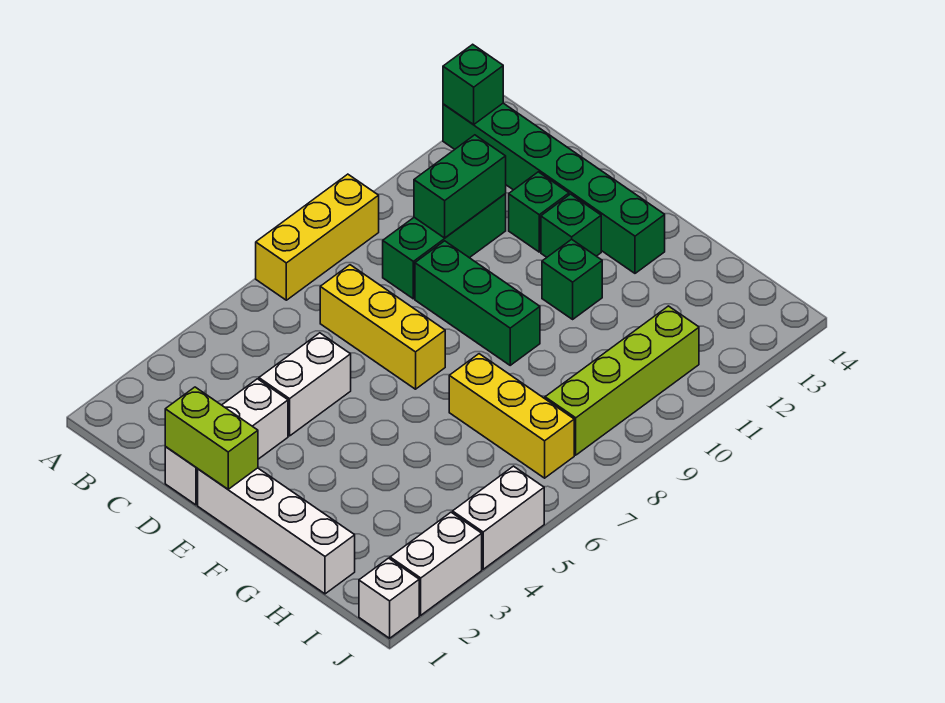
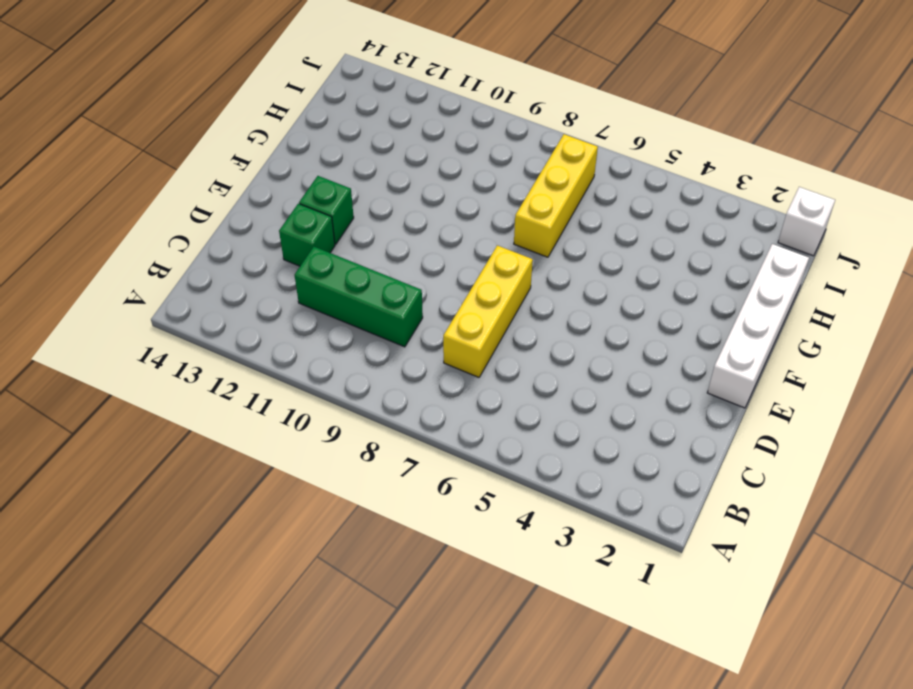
none -> yellow brick A7:A9 level 1
none -> green brick A13:F13 level 1
none -> white brick D1:D3 level 1

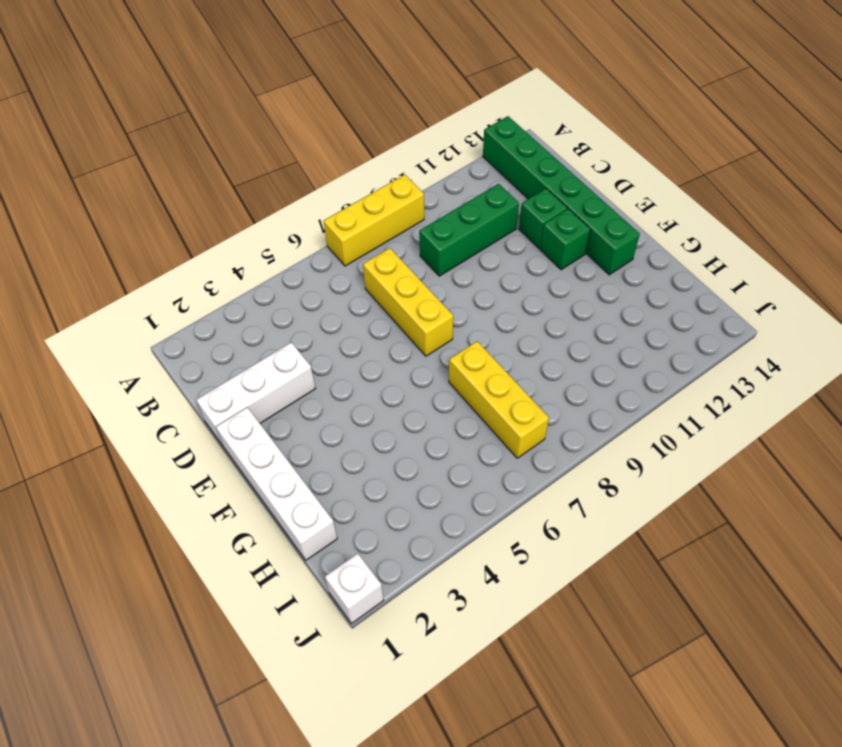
none -> white brick D4:D5 level 1
none -> green brick D9:F9 level 1
none -> green brick F11 level 1

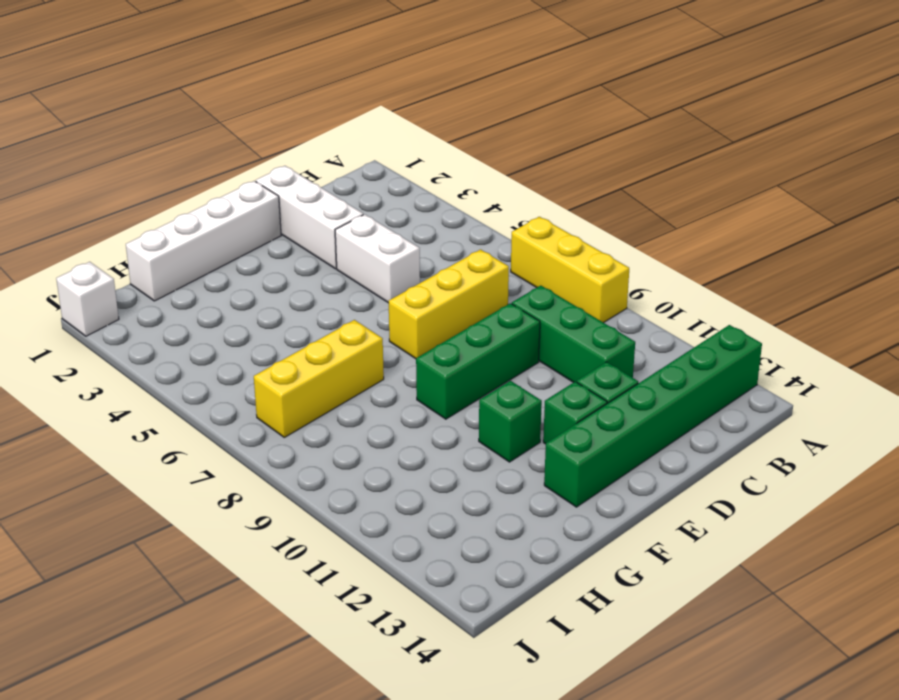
none -> lime brick I8:I11 level 1
none -> white brick J2:J3 level 1
none -> white brick J4:J5 level 1

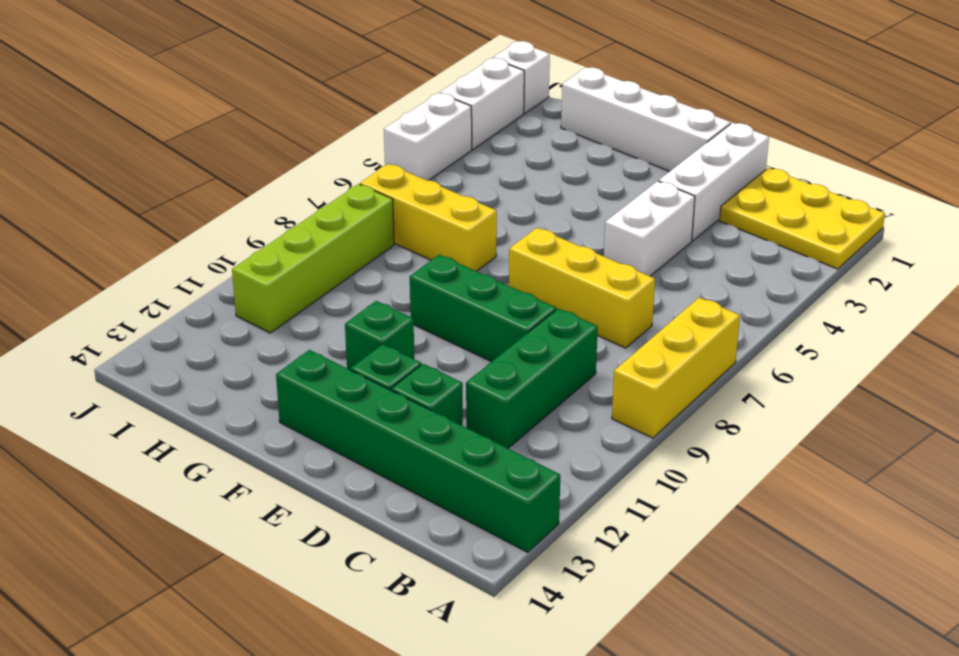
yellow plate A1:C2 level 1 -> none
none -> green brick A13 level 2
none -> green brick C10:C11 level 2
none -> lime brick D1:E1 level 2

